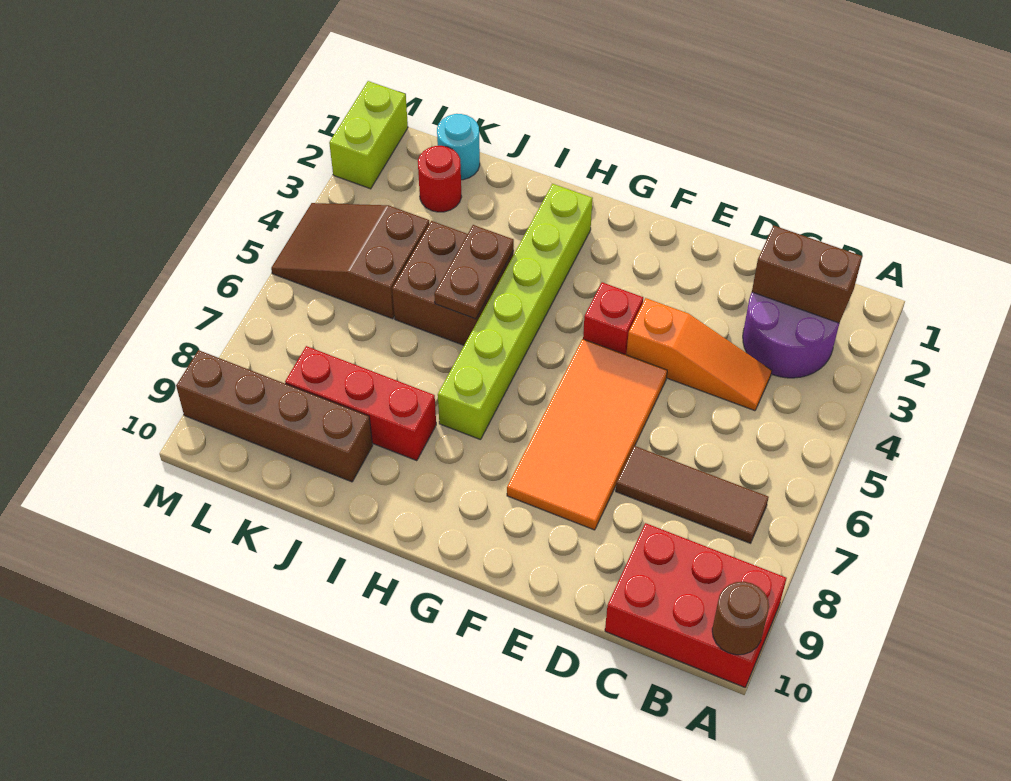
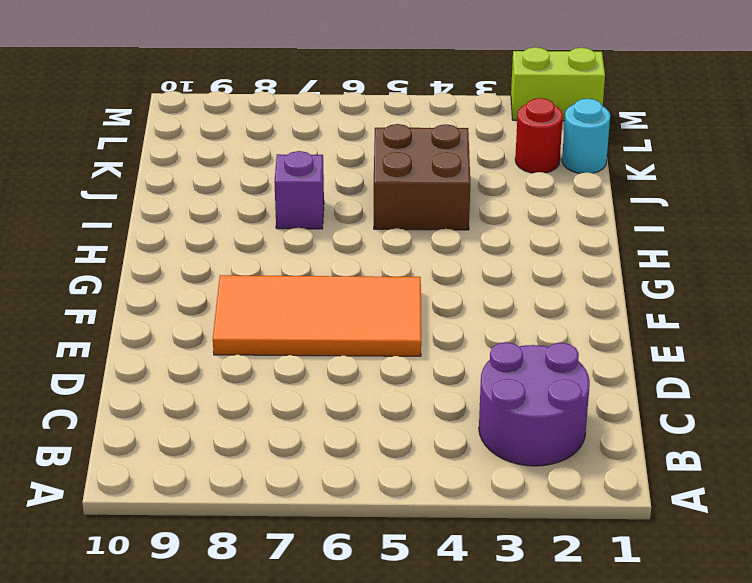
purple brick I7 level 1 -> none
none -> red brick A9:C10 level 1
none -> brown tile B7:D7 level 1
none -> orange slope C4:E4 level 1 top E

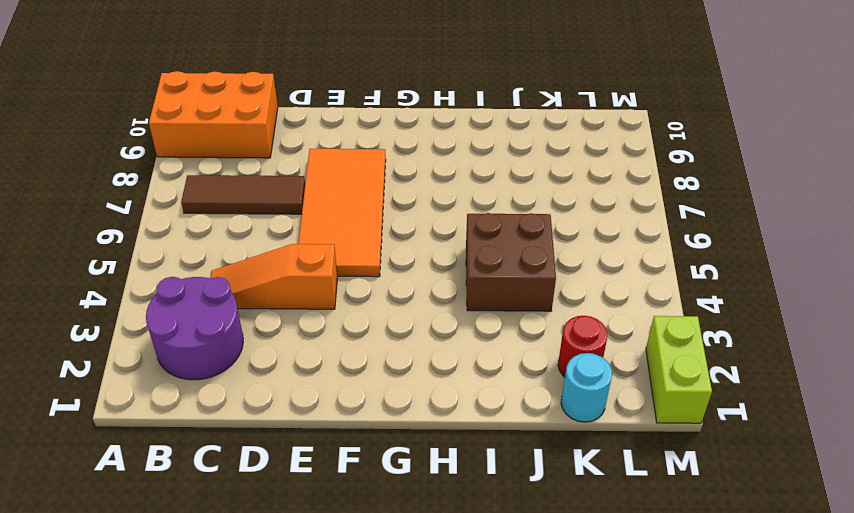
orange brick A9:C10 level 1 -> red brick A9:C10 level 1
none -> red brick F4 level 1
none -> lime brick H2:H7 level 1
none -> red brick I8:K8 level 1

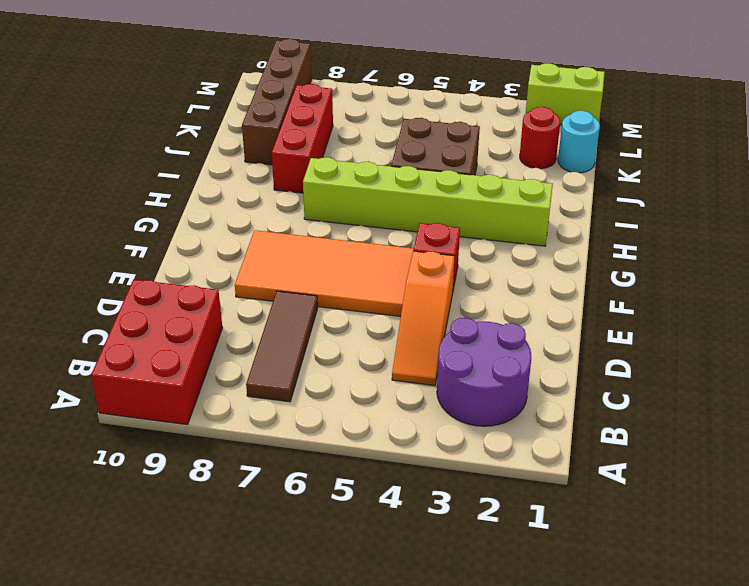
none -> brown slope K4:M5 level 1 top K
none -> brown round brick A10 level 2
none -> brown brick B2:C2 level 2

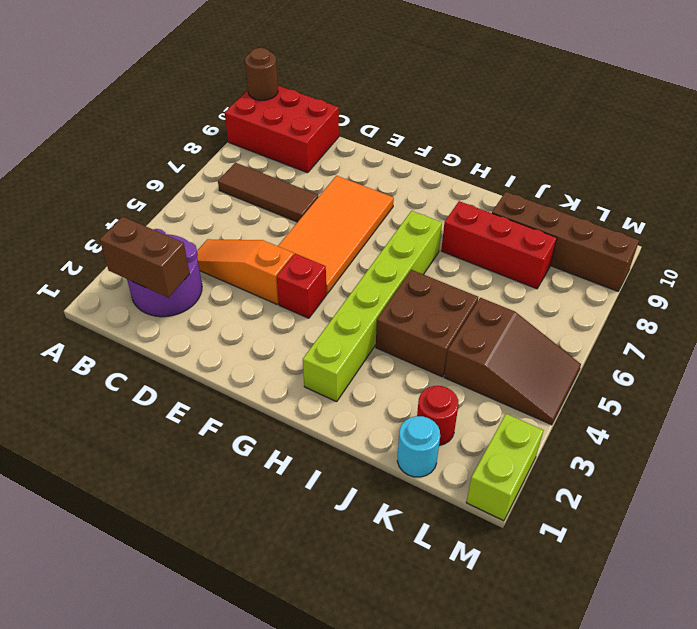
none -> brown plate I4:I5 level 2

